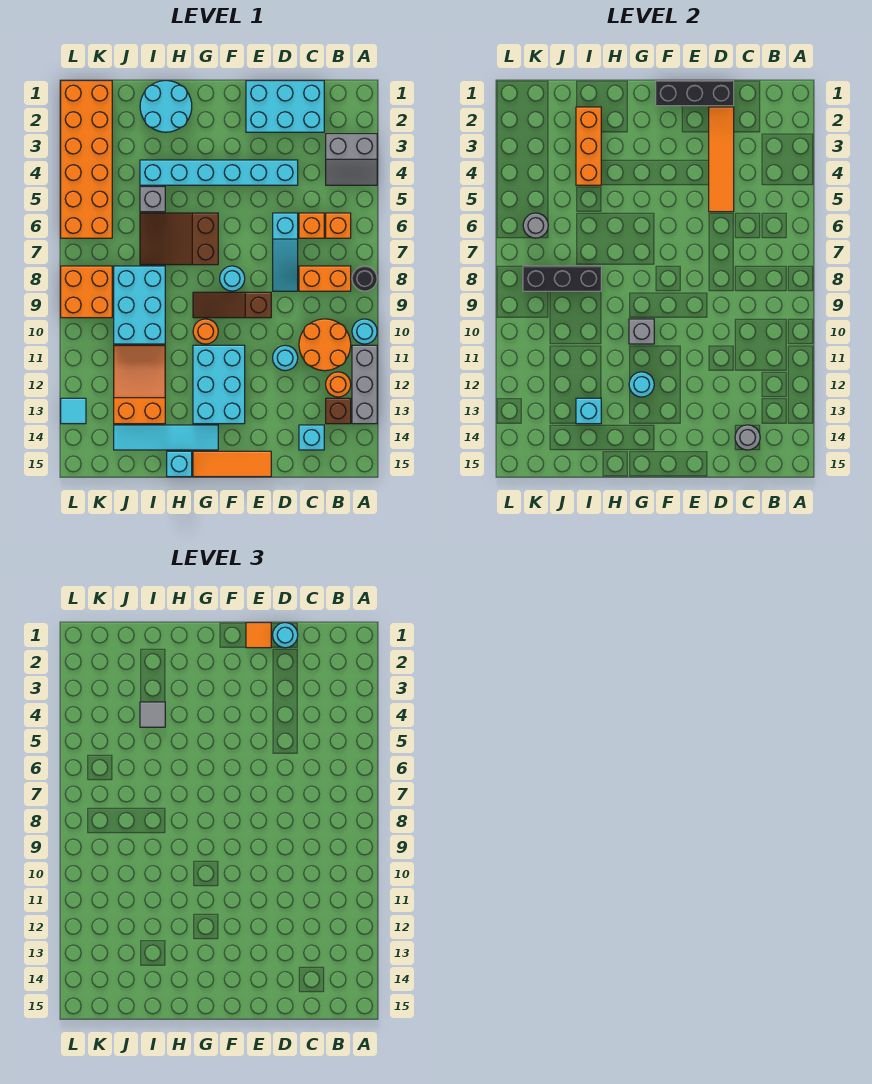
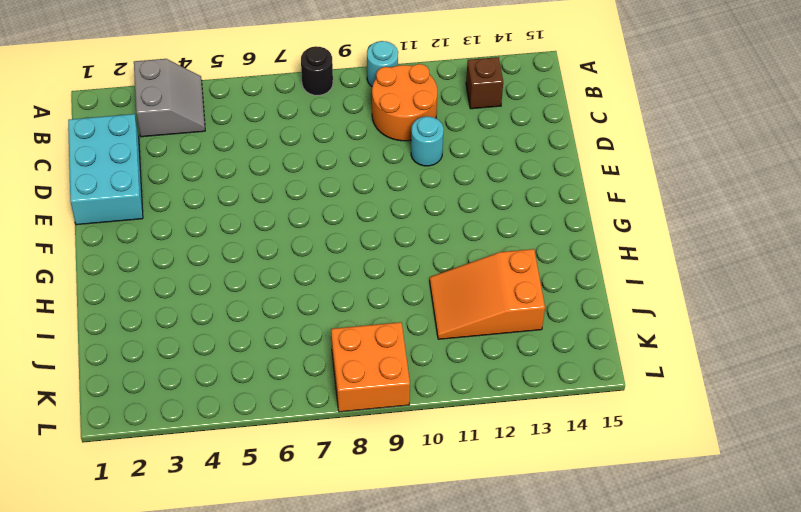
none -> grey brick A11:A13 level 1
none -> orange brick B6 level 1
none -> orange brick B8:C8 level 1
none -> orange round brick B12 level 1

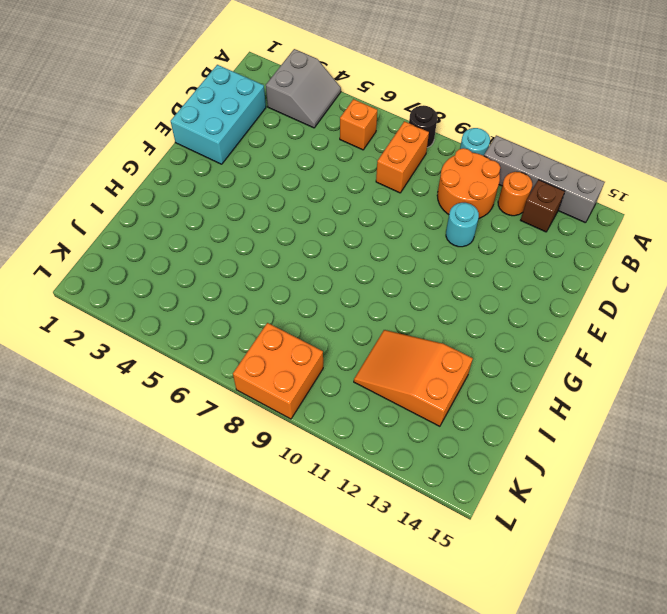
grey brick A11:A14 level 1 -> grey brick A11:A13 level 1
none -> orange brick C6 level 1
none -> cyan brick C14 level 1
none -> cyan brick D4:I4 level 1
none -> cyan slope D6:D8 level 1 top 6

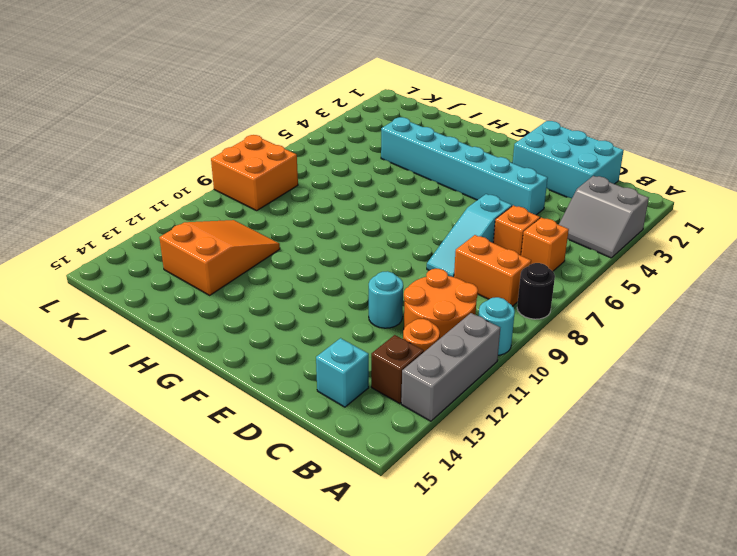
none -> brown slope E9:G9 level 1 top E
none -> orange tile E15:G15 level 1
none -> cyan round brick F8 level 1
none -> cyan brick F11:G13 level 1

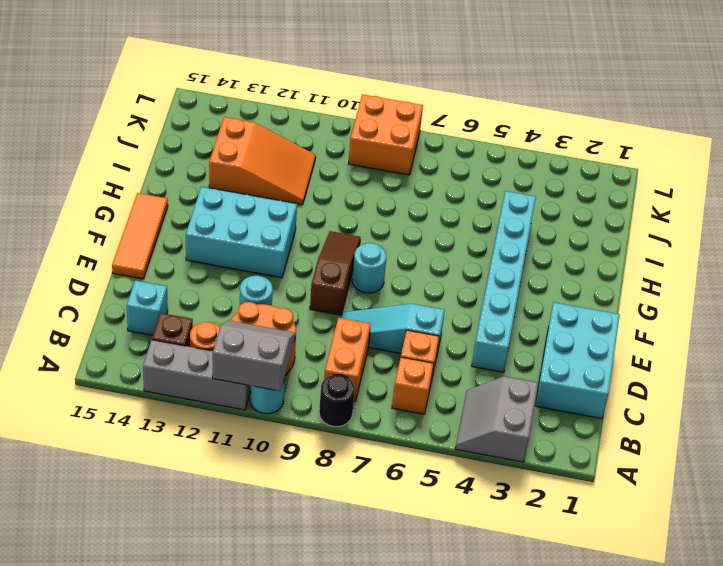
grey slope A10:B11 level 2 top A -> none
none -> brown slope G6:I7 level 1 top G
none -> orange round brick G10 level 1
none -> cyan tile G14:J14 level 1
none -> cyan round brick H1:I2 level 1

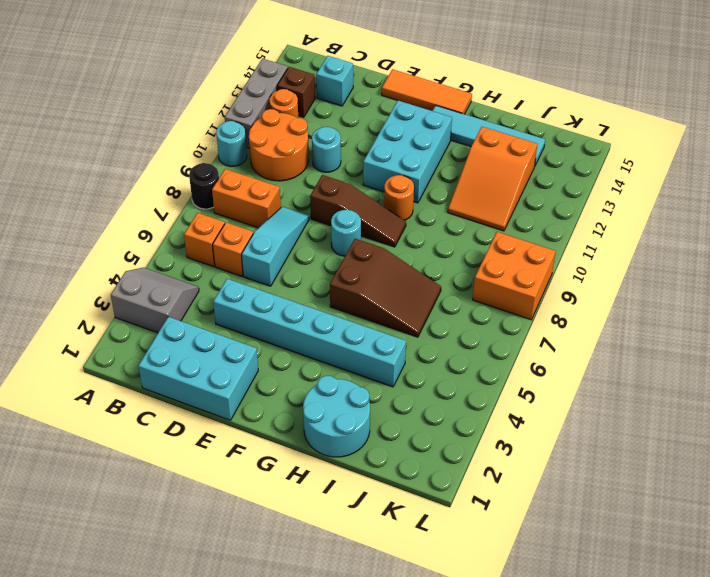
none -> cyan brick H15 level 1
none -> grey brick I5 level 1
none -> cyan brick I8:J10 level 1
none -> orange brick K1:L6 level 1

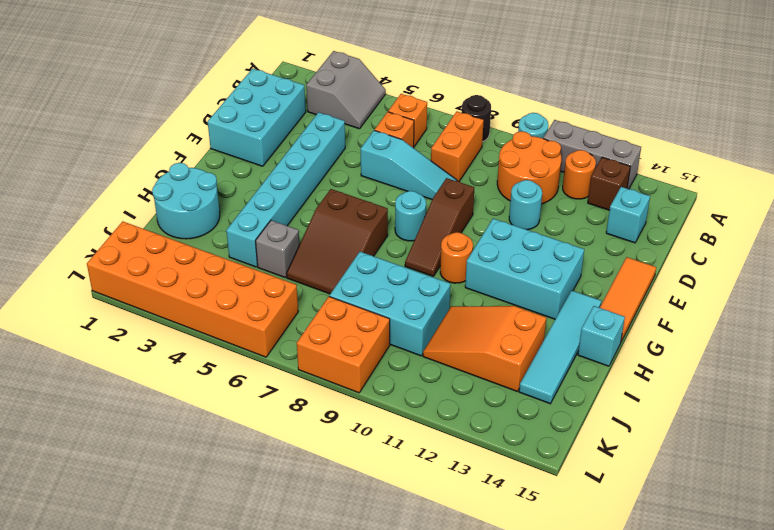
none -> cyan tile L13 level 1
none -> grey round brick C14 level 2
none -> black brick D1:F1 level 2
none -> orange tile D2:D5 level 2

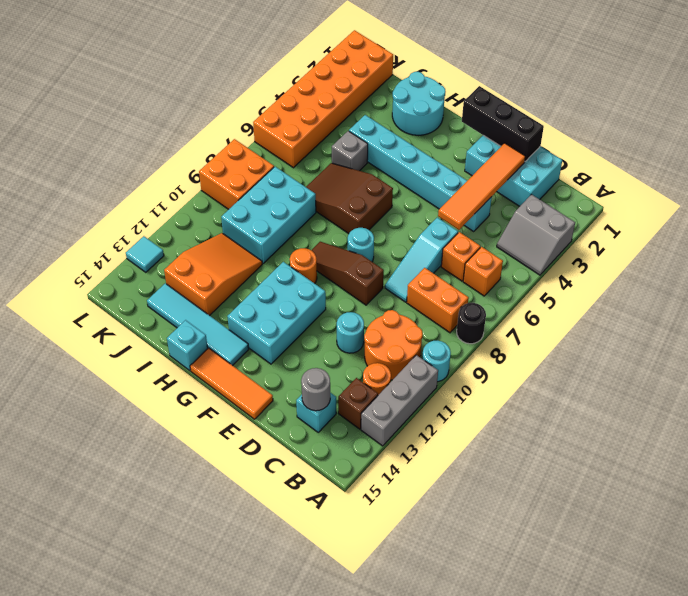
none -> grey brick G10 level 2
none -> cyan round brick G12 level 2
none -> orange brick I2:I4 level 2
none -> black brick I8:K8 level 2

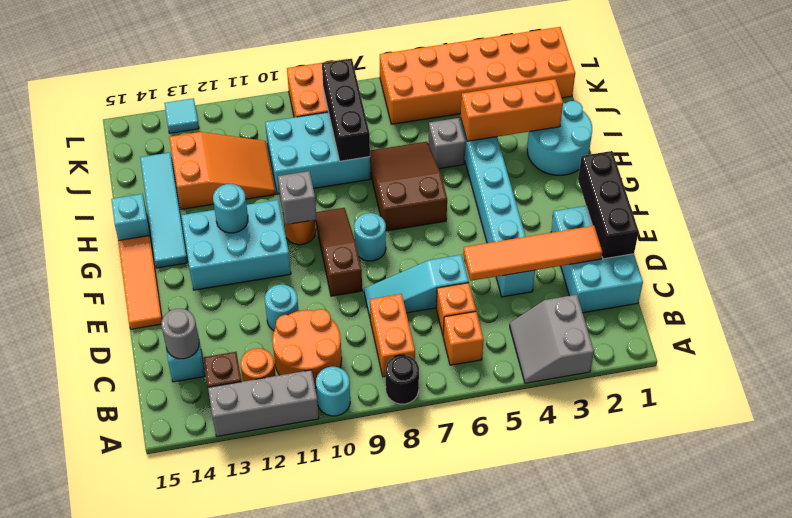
none -> cyan brick I13 level 2
none -> grey round brick K6 level 2
none -> cyan round brick D1 level 3
none -> orange tile E1 level 3

